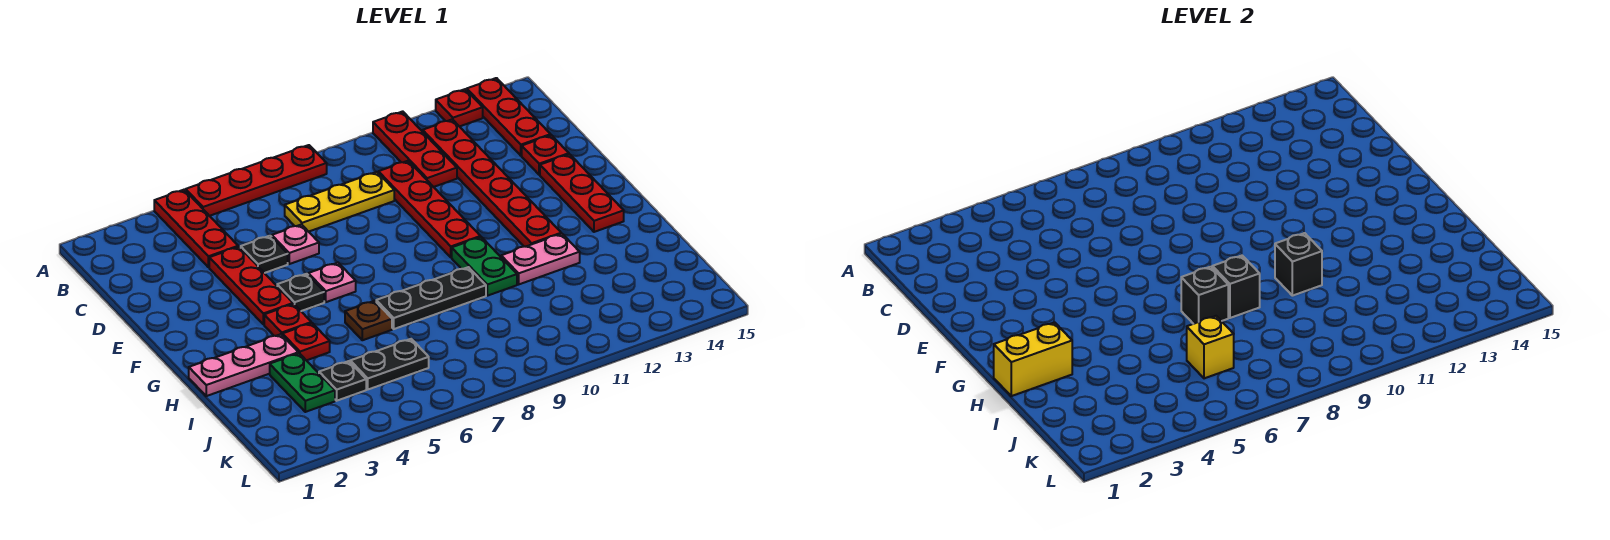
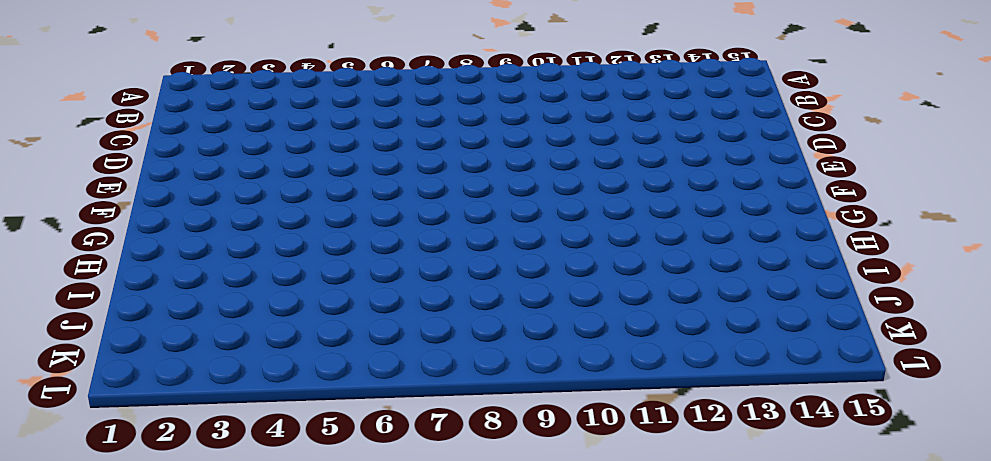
none -> red plate A4:C4 level 1
none -> red plate A5:A8 level 1
none -> red plate A11:C11 level 1
none -> red plate A13 level 1

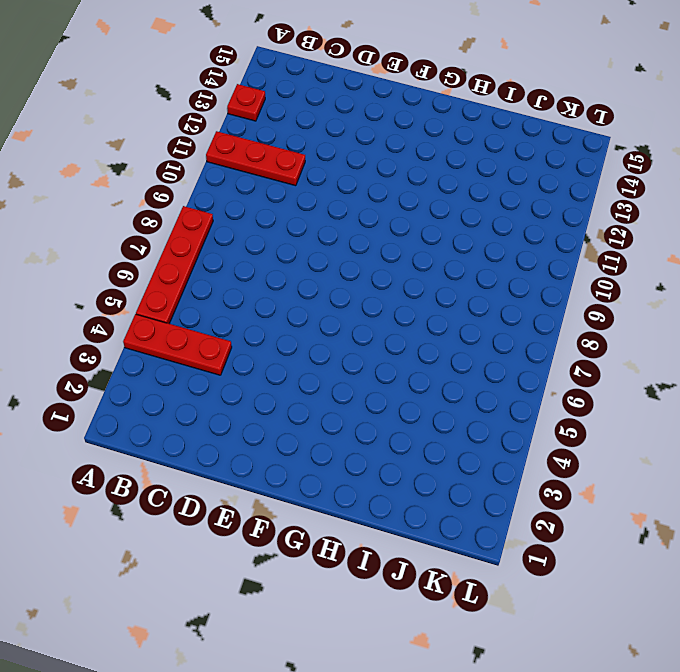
none -> red plate A14:C14 level 1
none -> red plate B12:G12 level 1
none -> yellow plate C7:C9 level 1
none -> red plate C10:F10 level 1

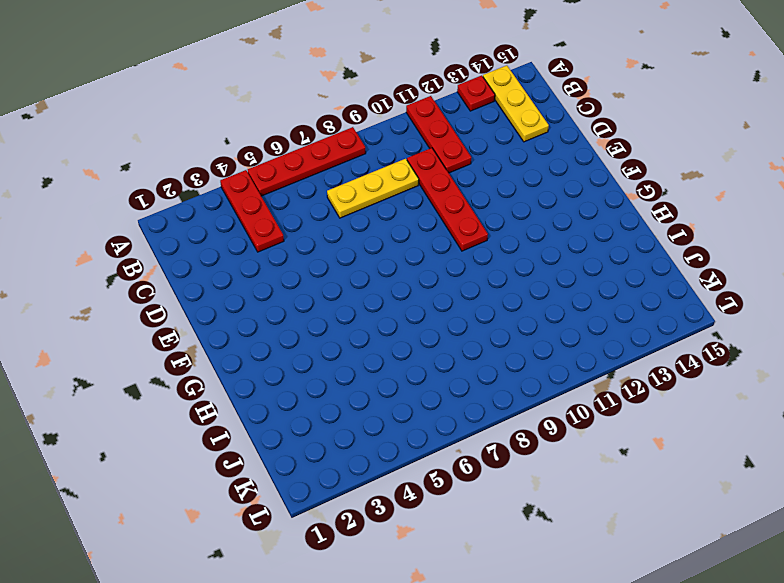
yellow plate A14:C14 level 1 -> red plate A14:C14 level 1
none -> red plate B12:G12 level 1
none -> red plate D4:F4 level 1
none -> black plate D5 level 1
none -> pink plate D6 level 1

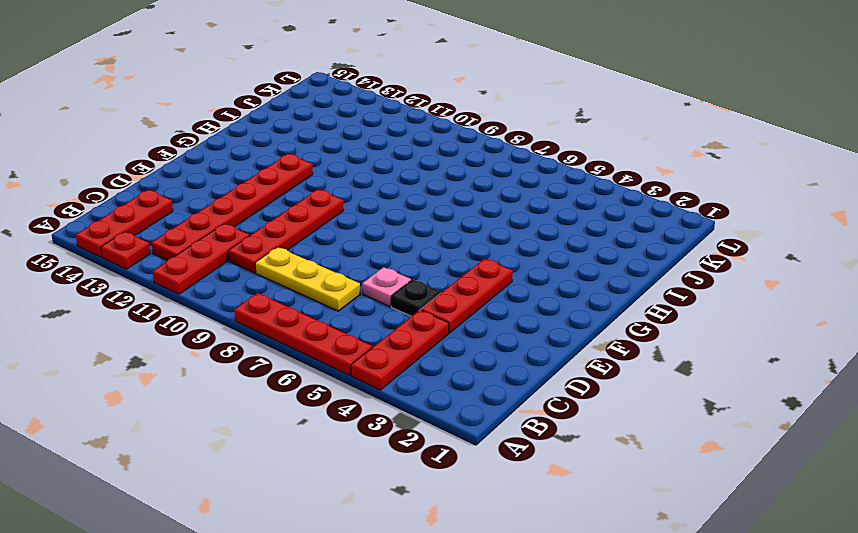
none -> red plate D14 level 1
none -> red plate E14:G14 level 1
none -> black plate F5 level 1
none -> pink plate F6 level 1

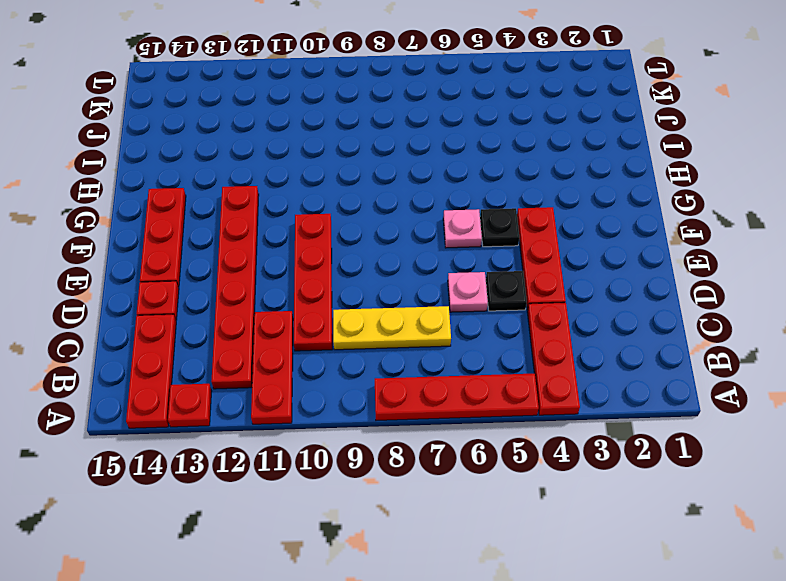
none -> red plate G4 level 1
none -> green plate G10:H10 level 1
none -> pink plate H1:H3 level 1
none -> red plate H4 level 1

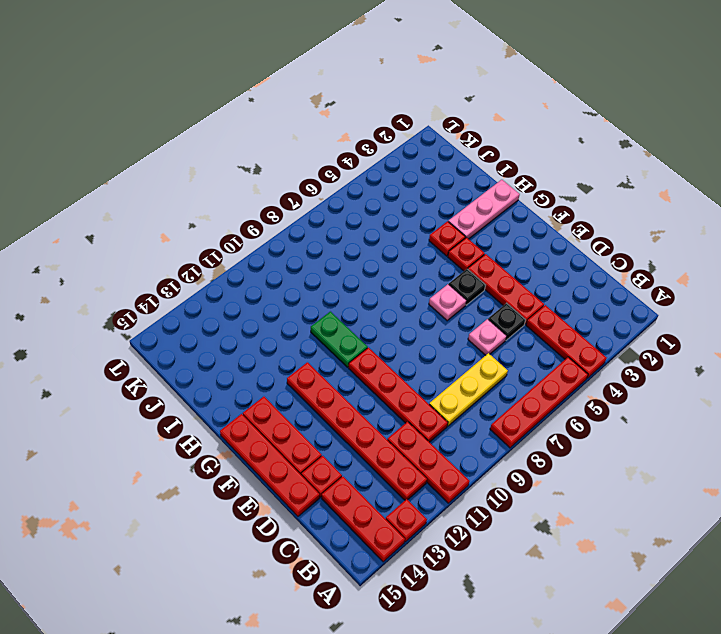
red plate D15:G15 level 1 -> none
none -> brown plate H6 level 1
none -> black plate H7:H9 level 1
none -> pink plate H11:H12 level 1
none -> green plate I3:J3 level 1

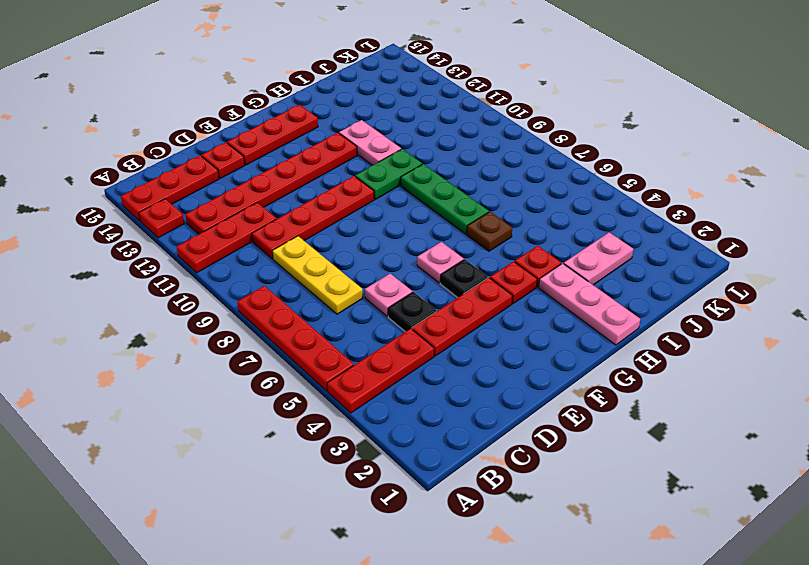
green plate H7:H9 level 1 -> black plate H7:H9 level 1
pink plate I3:J3 level 1 -> green plate I3:J3 level 1
none -> black plate J4 level 1
none -> black plate J5:J6 level 1
none -> yellow brick H1:H2 level 2
none -> black brick H7 level 2

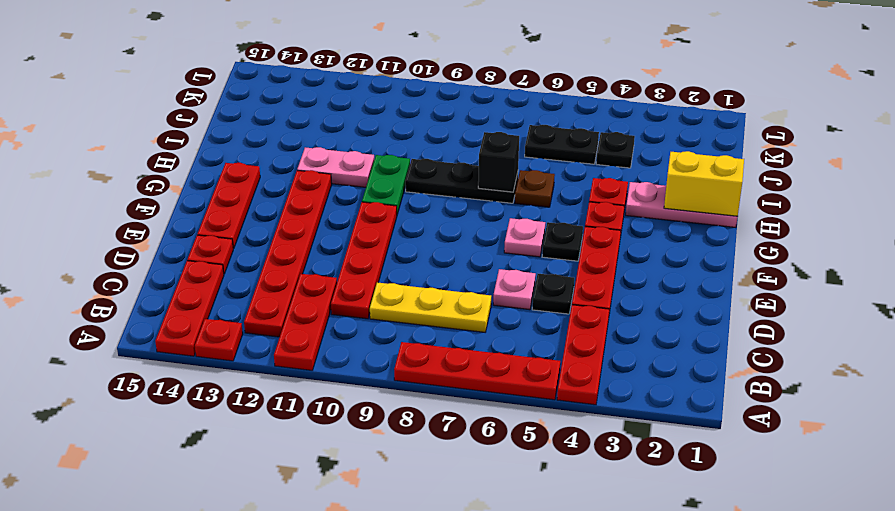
none -> green plate I3:J3 level 1
none -> black brick H8 level 2
none -> black brick H10 level 2
none -> yellow brick J6 level 2

